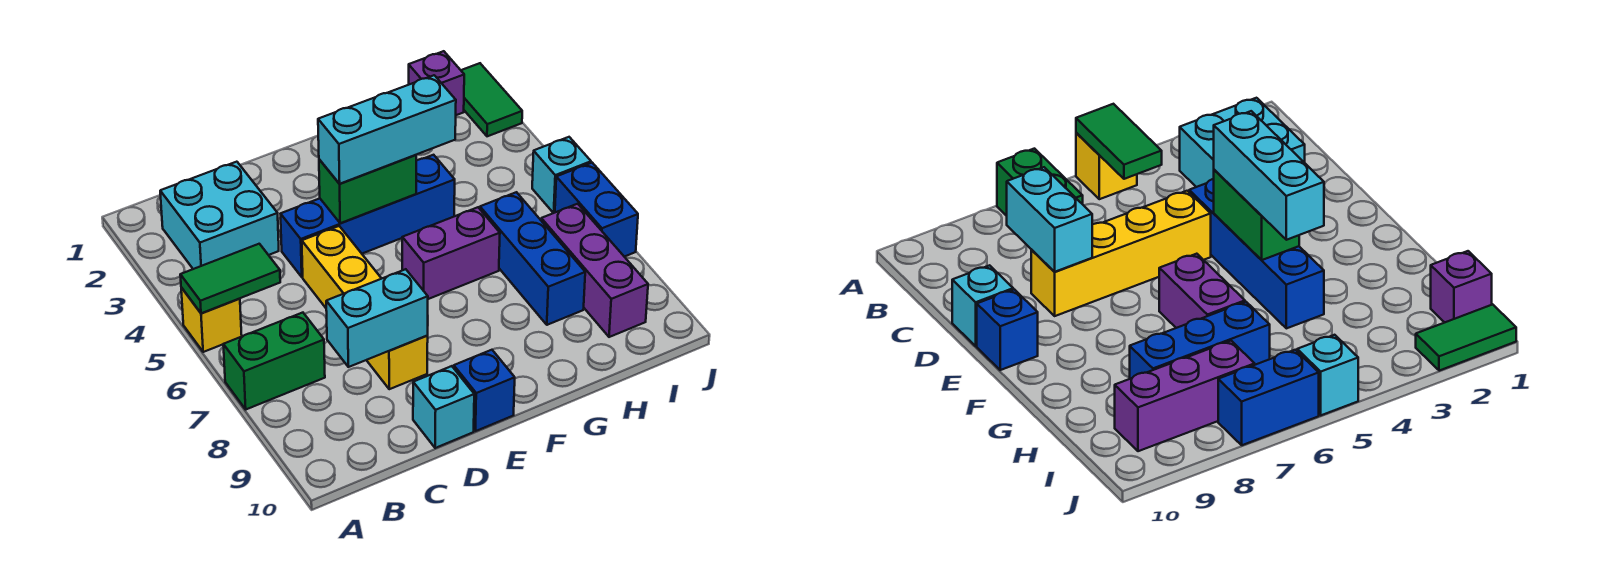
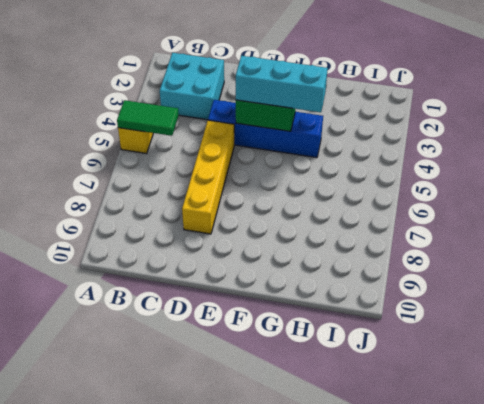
none -> green brick A7:B7 level 1
none -> cyan brick D10 level 1
none -> blue brick E10 level 1

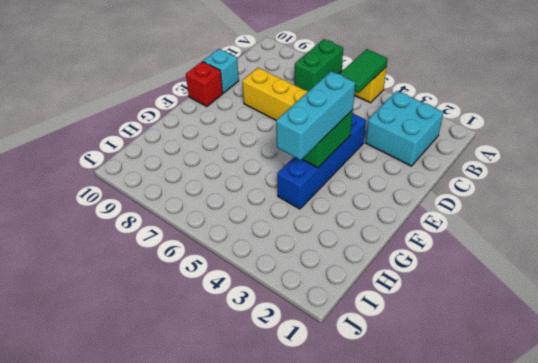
red brick E10 level 1 -> blue brick E10 level 1
none -> purple brick F6:G6 level 1
none -> blue brick H6:H8 level 1
none -> purple brick I1 level 1

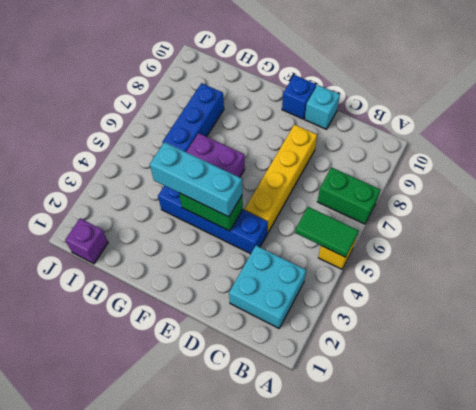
none -> purple brick I7:I9 level 1
none -> green tile J1:J2 level 1
none -> cyan brick J5 level 1

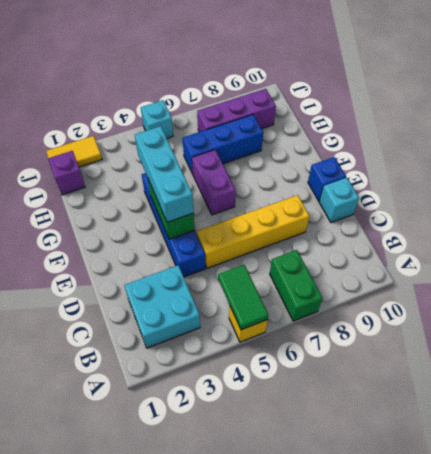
yellow tile J1:J2 level 1 -> green tile J1:J2 level 1
none -> blue brick J6:J7 level 1
none -> cyan brick C8:D8 level 2

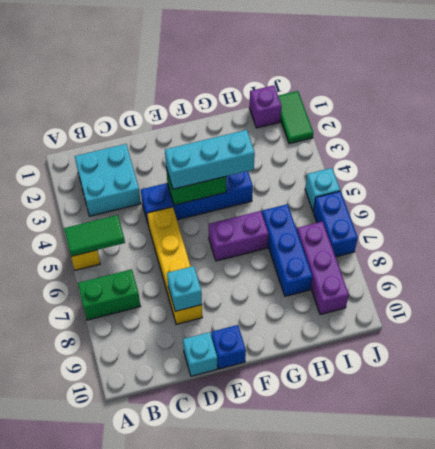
cyan brick D8 level 2 -> cyan brick C8:D8 level 2

